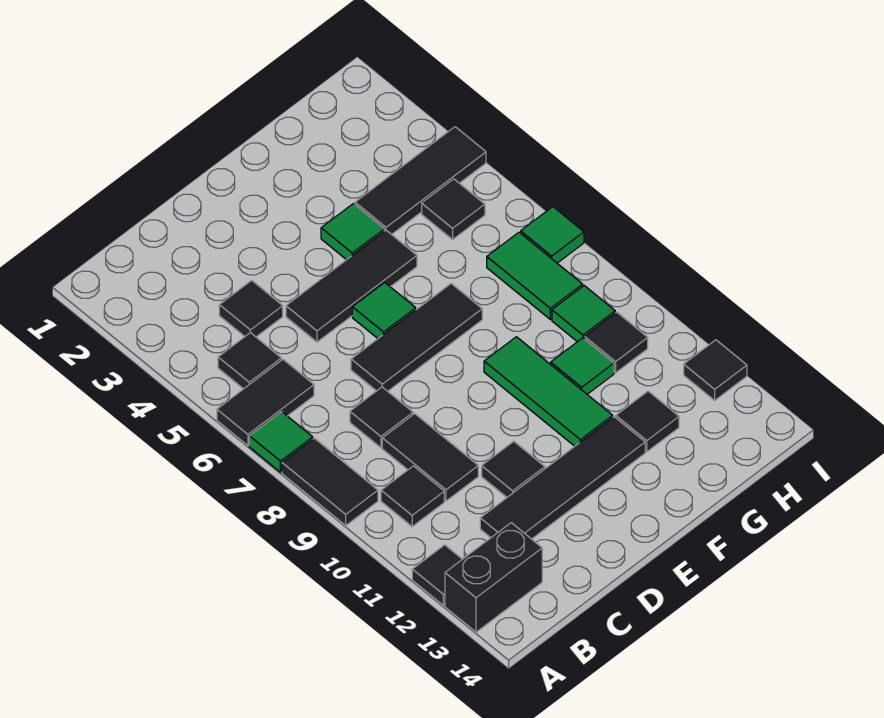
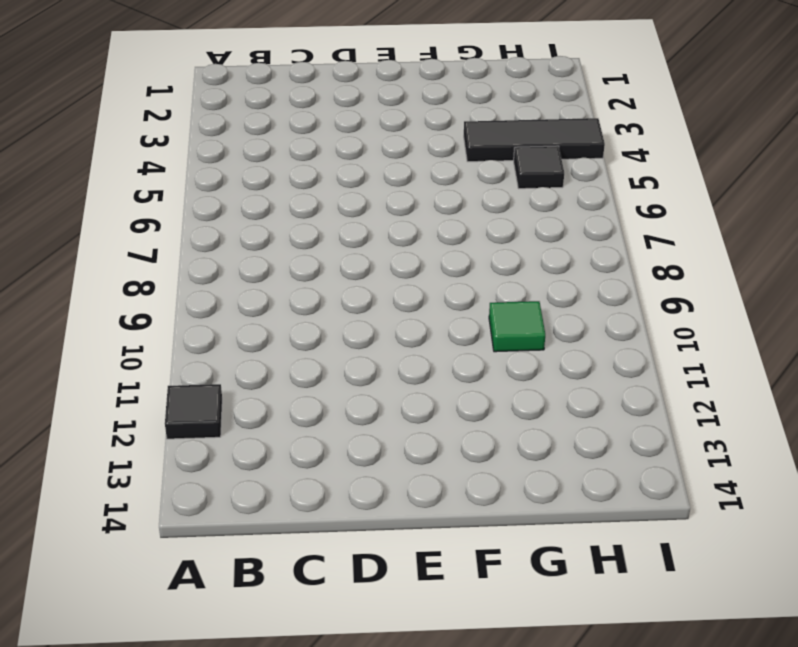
none -> black tile A6:B6 level 1
none -> green tile A7 level 1
none -> black tile A8:A9 level 1

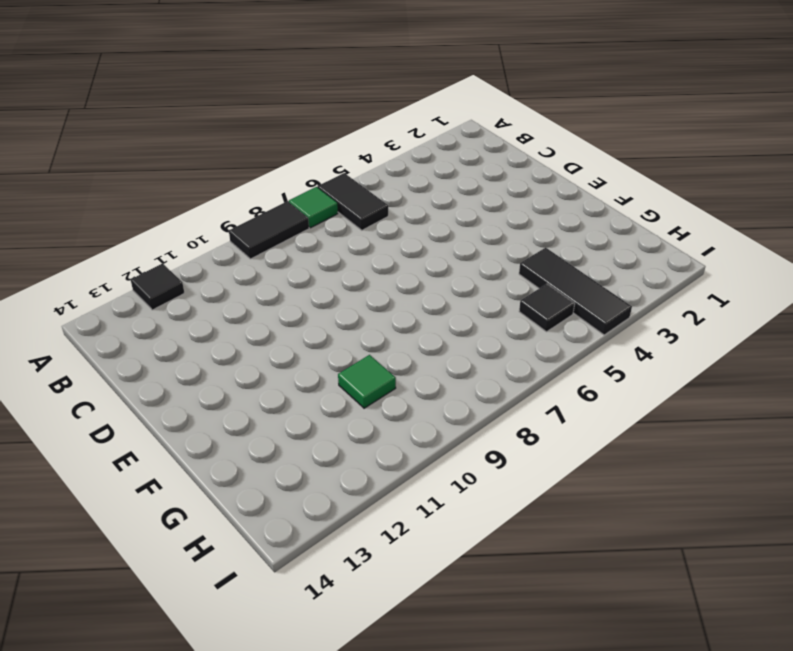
none -> black brick A13:B13 level 1
none -> black tile B5 level 1
none -> black tile B10 level 1

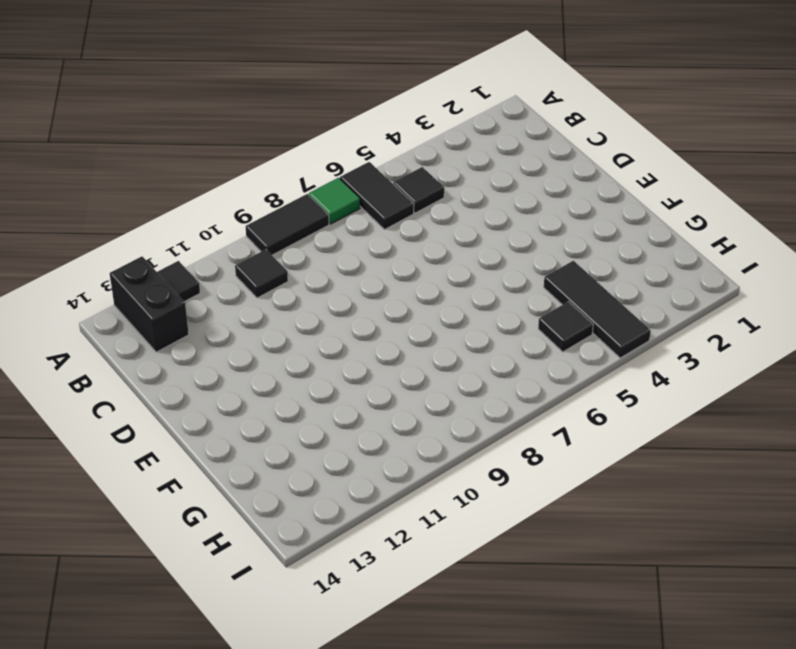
none -> black tile C4 level 1
none -> black tile C8 level 1
none -> black tile C9:C10 level 1

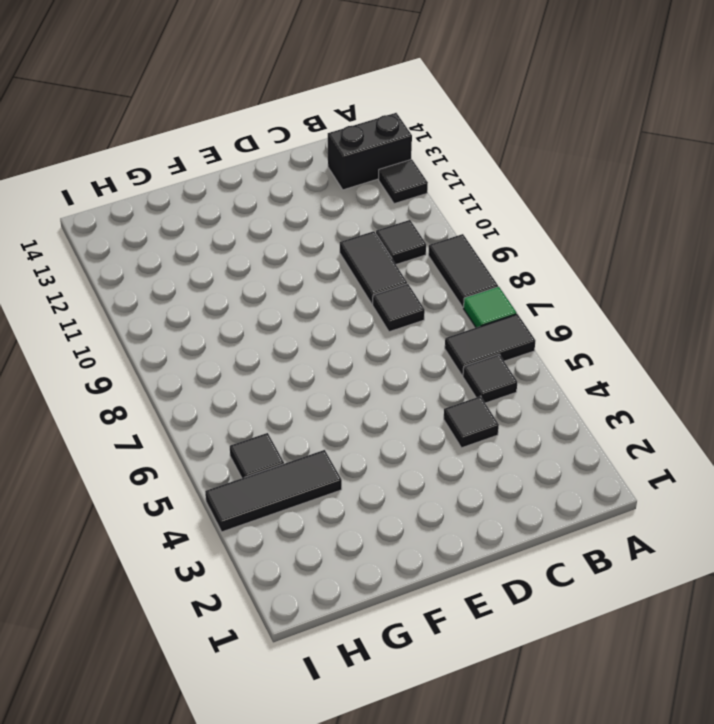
none -> black tile C12:F12 level 1
none -> black tile D5:F5 level 1
none -> black tile D7:F7 level 1

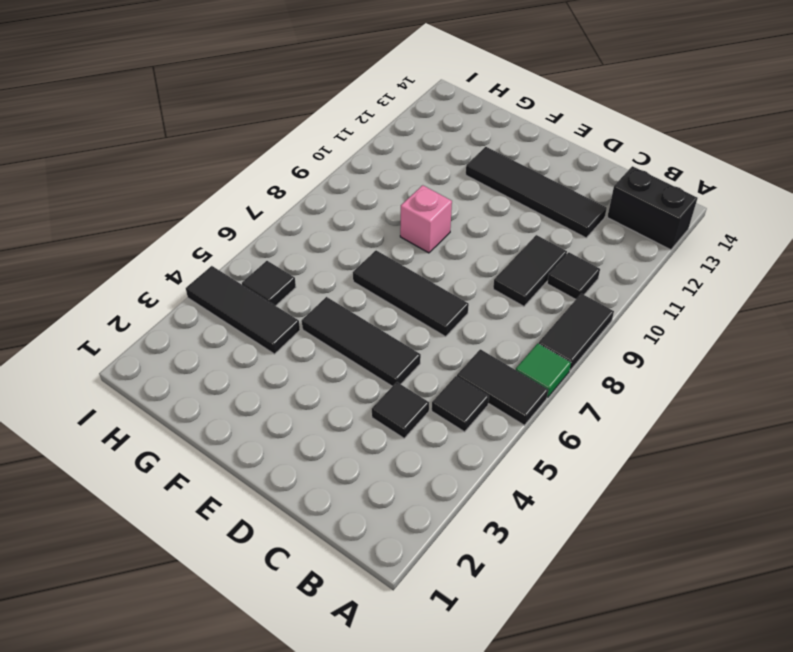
pink brick F9 level 1 -> green tile F9:F11 level 1
none -> black tile A12 level 1
none -> black tile C8 level 1
none -> black tile D11 level 1

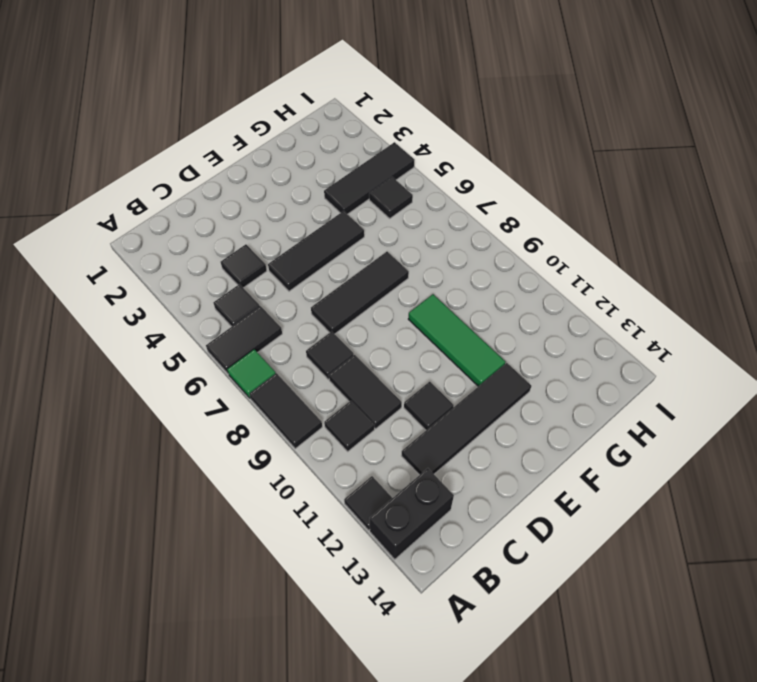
none -> green tile E6 level 1
none -> green tile F4 level 1
none -> green tile G10 level 1

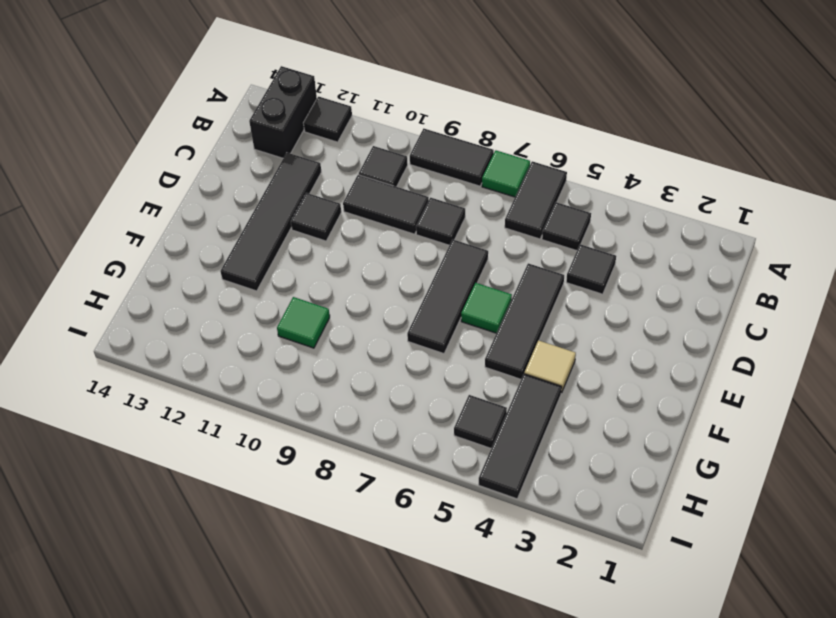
tan tile F4 level 1 -> green tile F4 level 1
none -> green tile F9:F11 level 1
none -> black tile G12 level 1
none -> green tile H7:H8 level 1

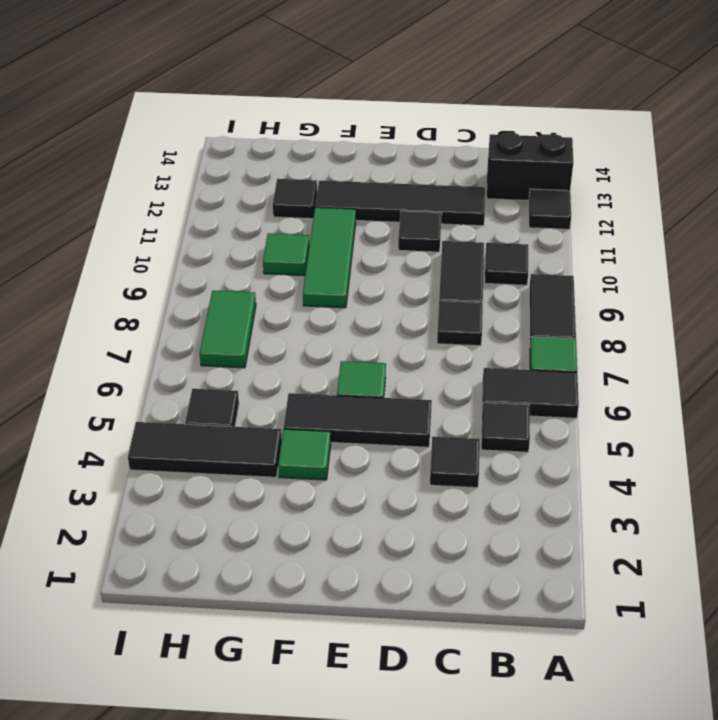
none -> black tile D7:F7 level 1
none -> green tile H9 level 1
none -> black tile H10 level 1

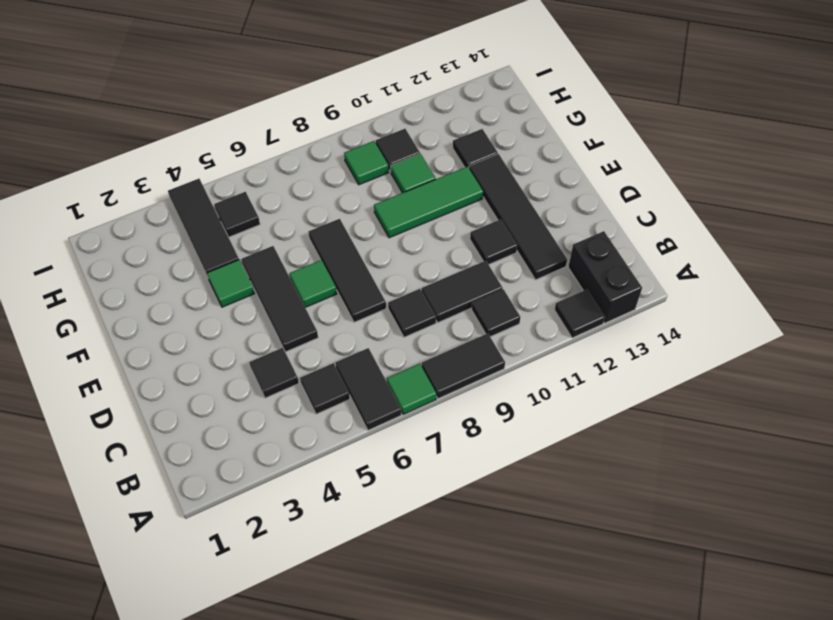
none -> green tile H7:H8 level 1
none -> green tile I7 level 1
none -> black tile I12 level 1

